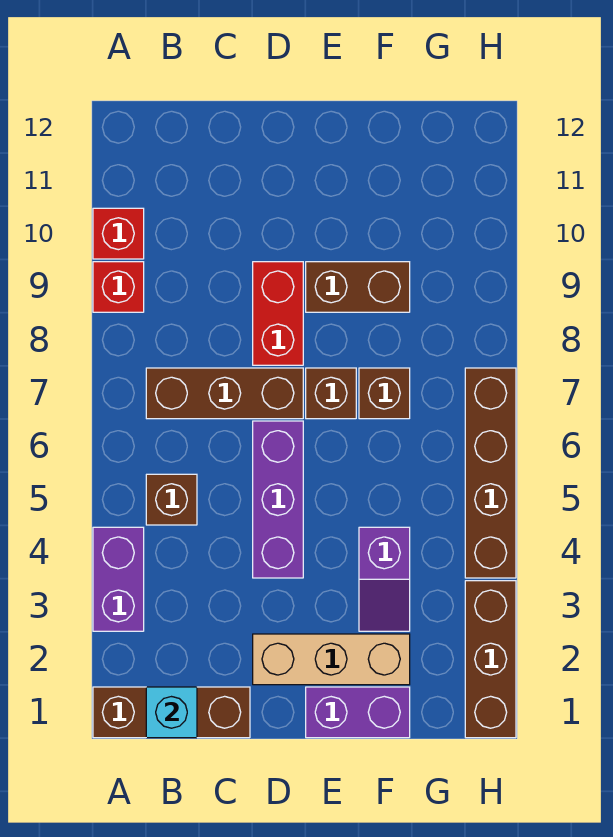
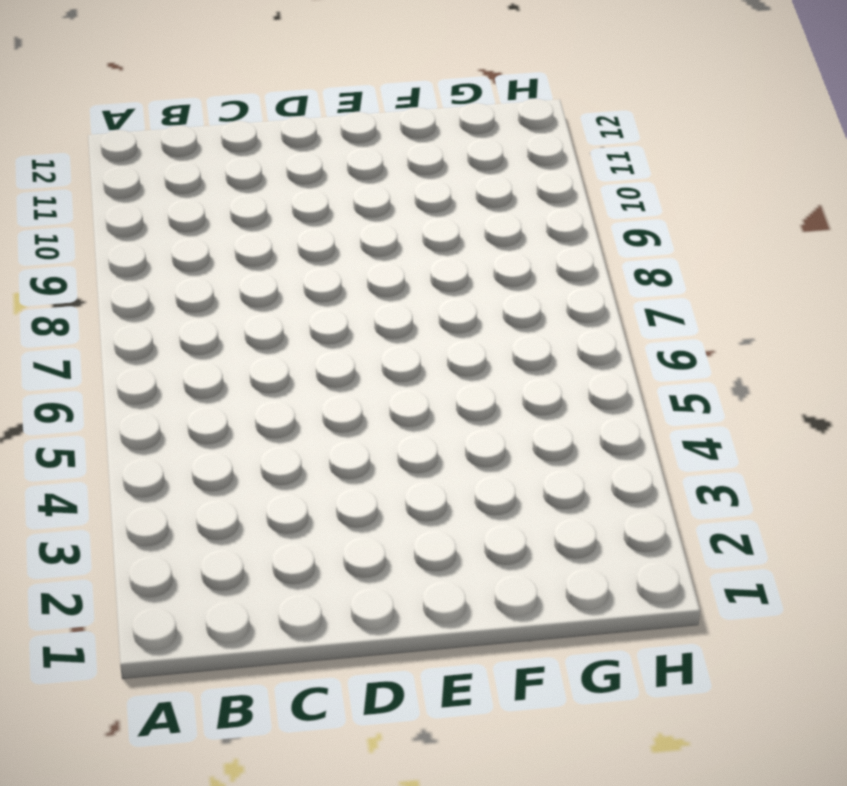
none -> brown brick A1:C1 level 1
none -> purple brick A3:A4 level 1
none -> red brick A9 level 1

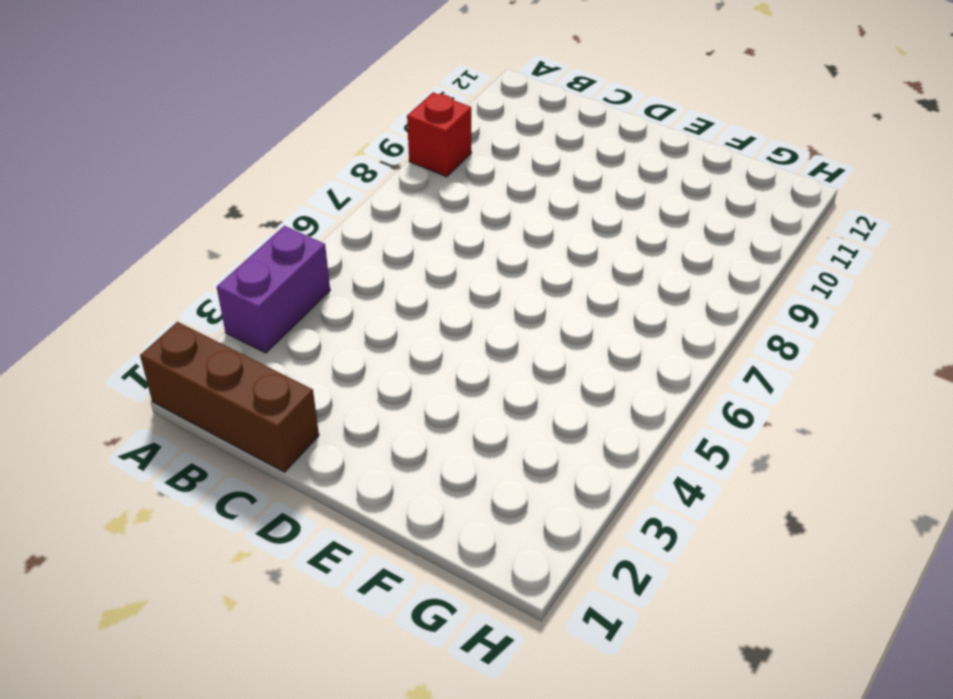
none -> red brick A10 level 1
none -> brown brick B5 level 1
none -> brown brick B7:D7 level 1

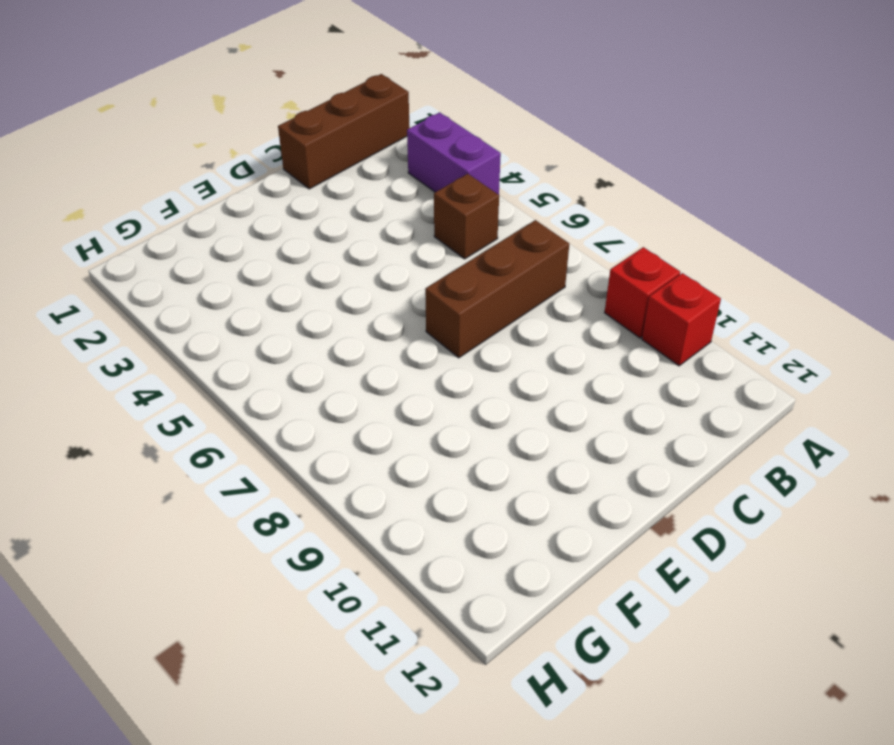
none -> tan brick D2:F2 level 1
none -> purple brick D4:D6 level 1
none -> red brick D8:D9 level 1

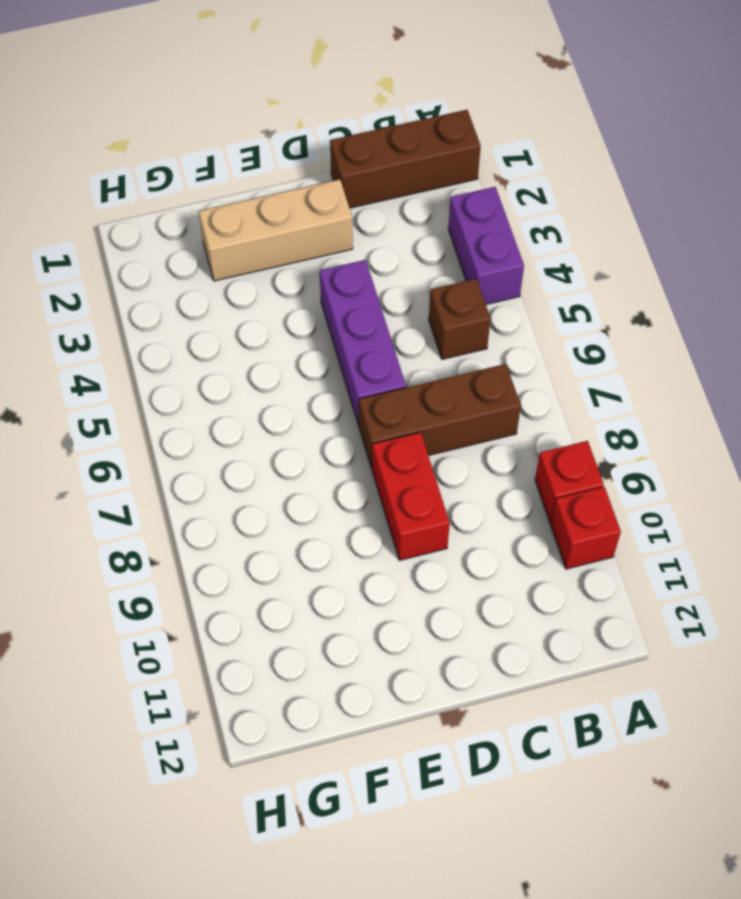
none -> purple brick E1:F1 level 1
none -> brown brick E7 level 1
none -> brown brick E9:F9 level 1

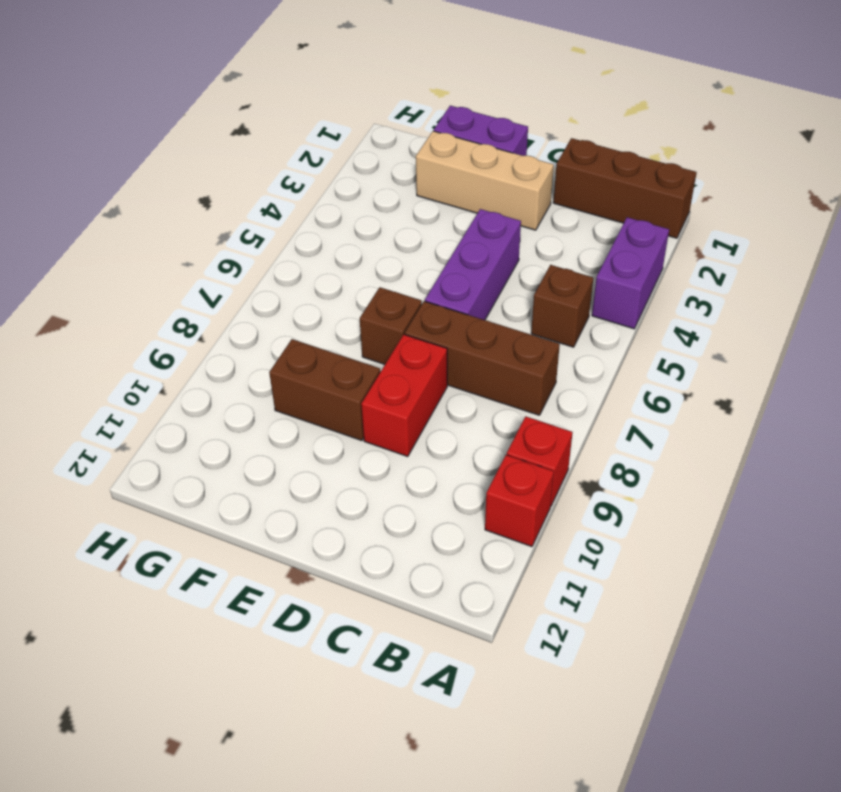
none -> purple slope F3:F4 level 1 top 4
none -> brown brick F7 level 1
none -> brown brick H1:H3 level 1

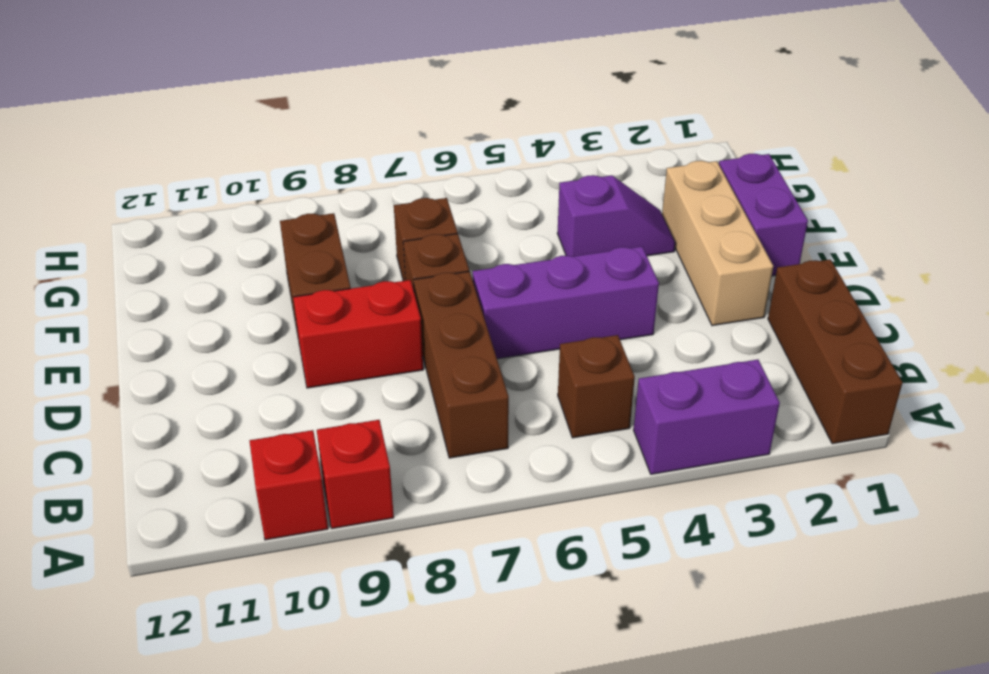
none -> brown brick H1:H3 level 1
none -> brown brick H4:H7 level 1
none -> cyan brick B1 level 2

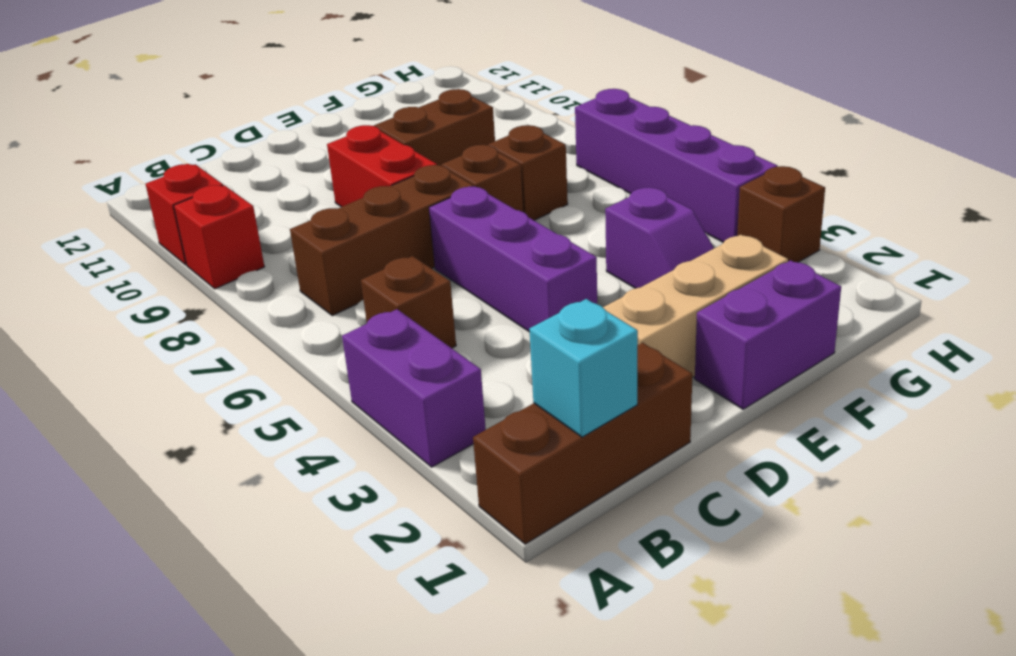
brown brick H3 level 1 -> brown brick H1:H3 level 1
purple brick H4:H7 level 1 -> brown brick H4:H7 level 1

